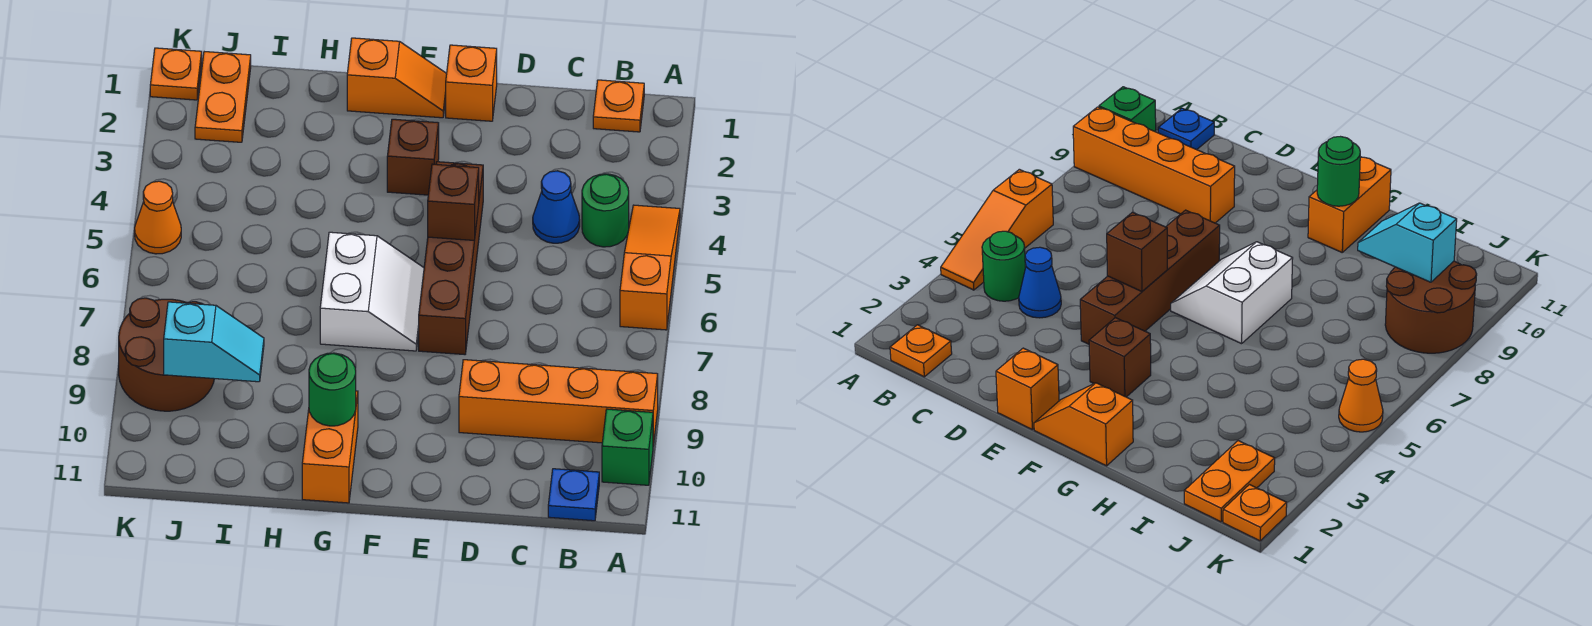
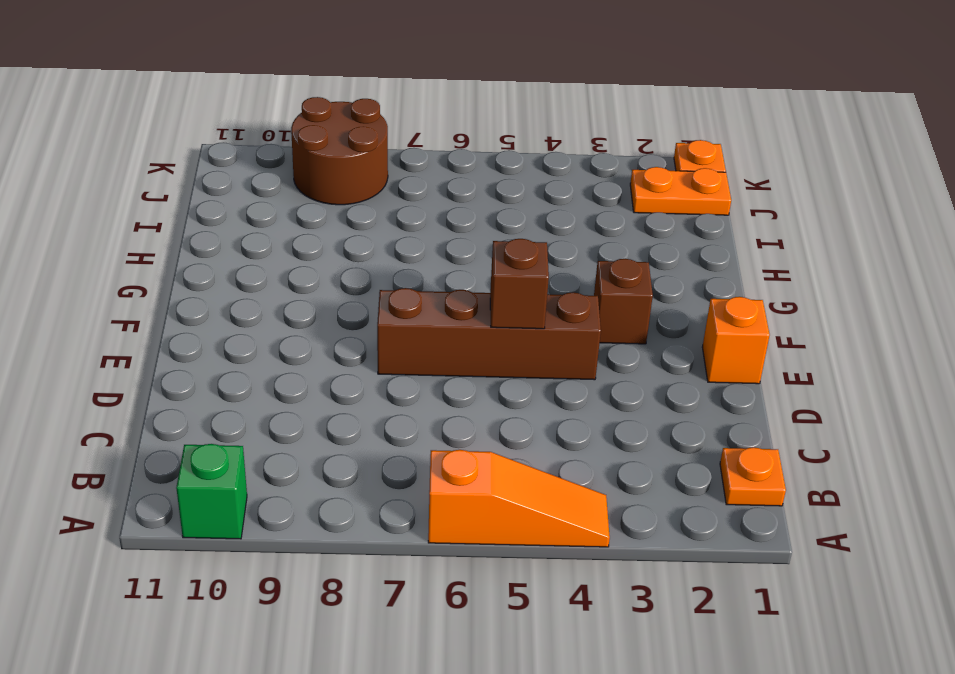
none -> orange brick A9:D9 level 1
none -> green round brick B4 level 1
none -> blue plate B11 level 1

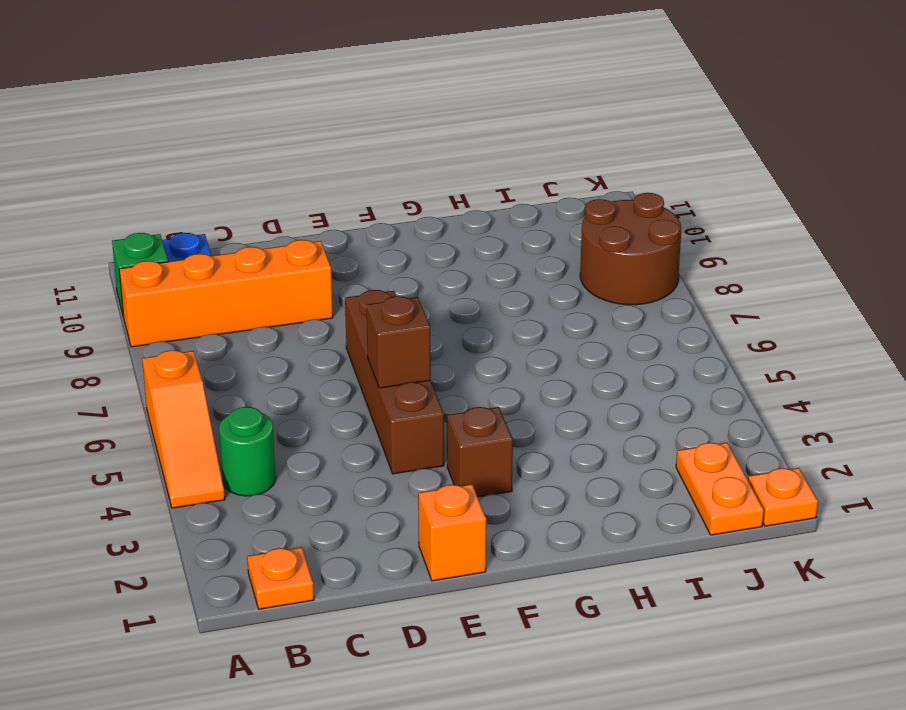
none -> blue cone C4 level 1
none -> orange slope F1:G1 level 1 top G
none -> white slope F6:G7 level 1 top G

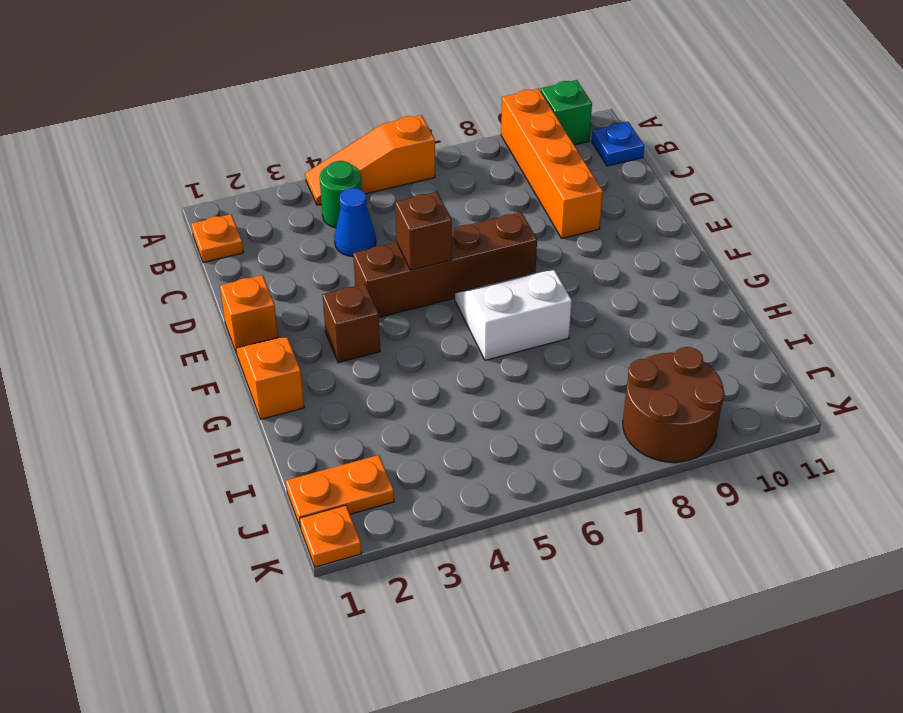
none -> orange brick G10:G11 level 1
none -> orange cone K5 level 1
none -> green round brick G10 level 2

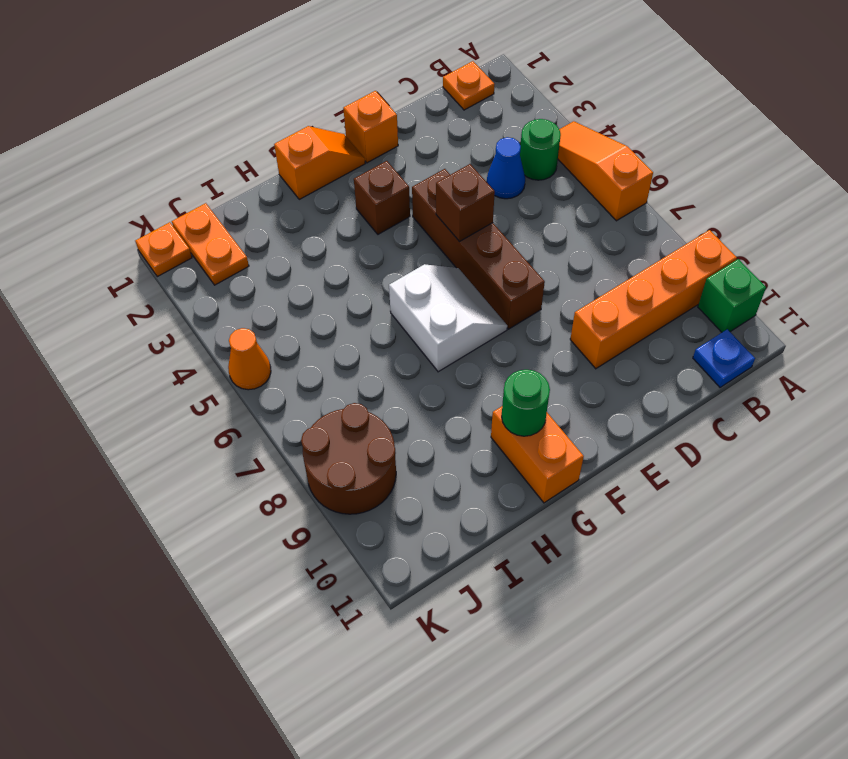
none -> cyan slope I9:J9 level 2 top J

